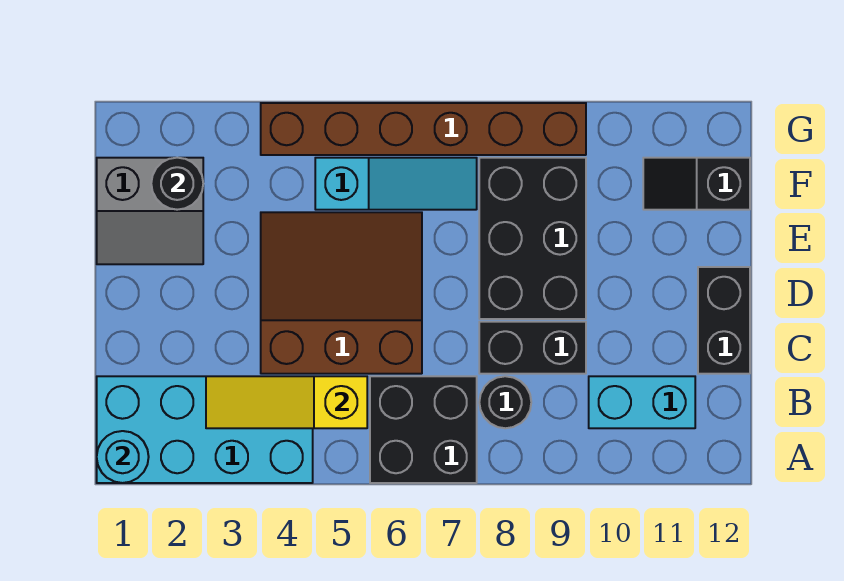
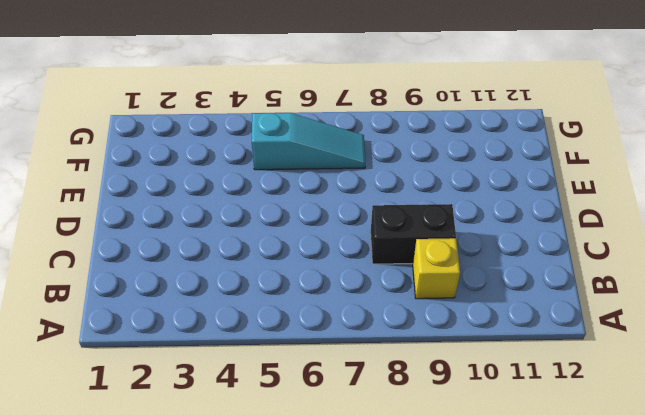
yellow brick B9 level 1 -> none
none -> cyan brick A1:B4 level 1
none -> black brick A6:B7 level 1
none -> black round brick B8 level 1

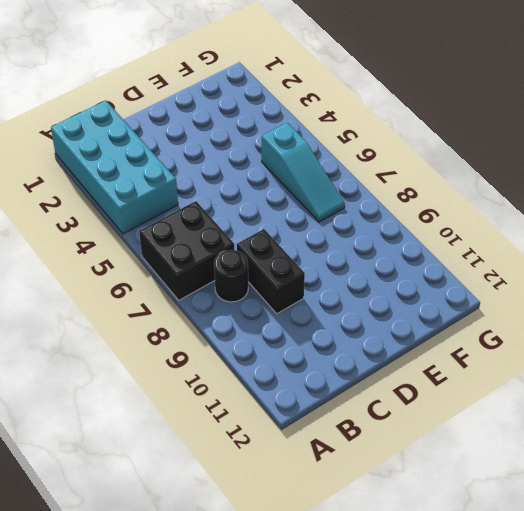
none -> cyan brick B10:B11 level 1
none -> brown slope C4:E6 level 1 top C
none -> black brick C12:D12 level 1

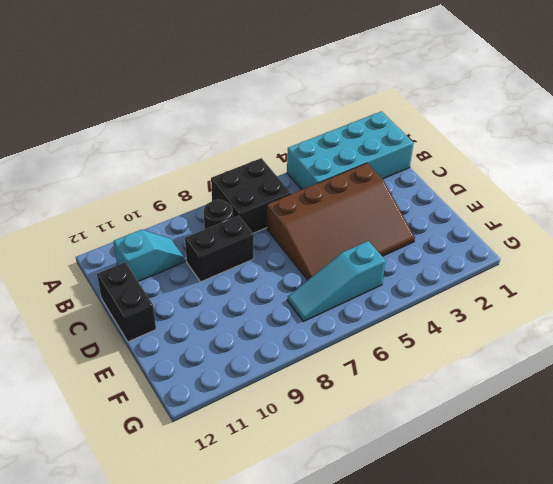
cyan slope B10:B11 level 1 top 11 -> cyan brick B10:B11 level 1
brown slope C3:E6 level 1 top C -> brown slope C4:E6 level 1 top C
none -> black brick D8:F9 level 1
none -> grey slope E1:F2 level 1 top F
none -> black slope F11:F12 level 1 top 12

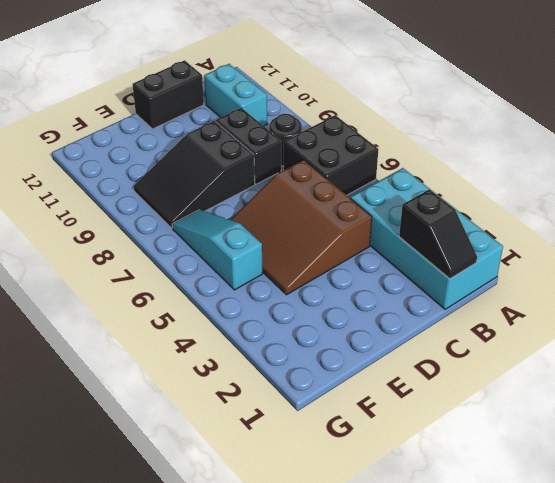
black slope B1:B2 level 2 top 2 -> black slope F11:F12 level 1 top 12
black slope D8:F9 level 1 top D -> black brick D8:F9 level 1
none -> grey slope E1:F2 level 1 top F
none -> brown brick G4:G9 level 1
none -> cyan round brick A1 level 2

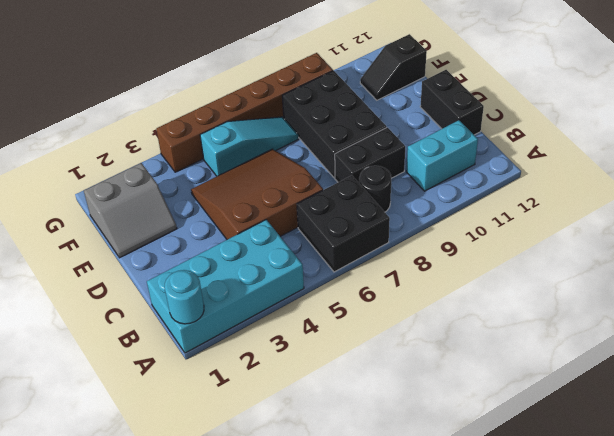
none -> yellow slope B3:B5 level 2 top 5
none -> black round brick F2 level 2

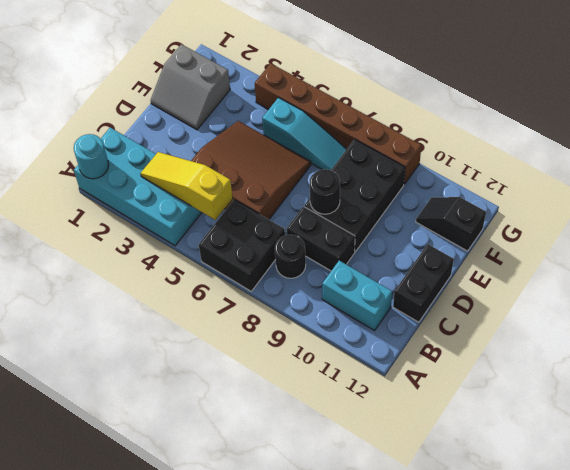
black round brick D8 level 2 -> black round brick F2 level 2

